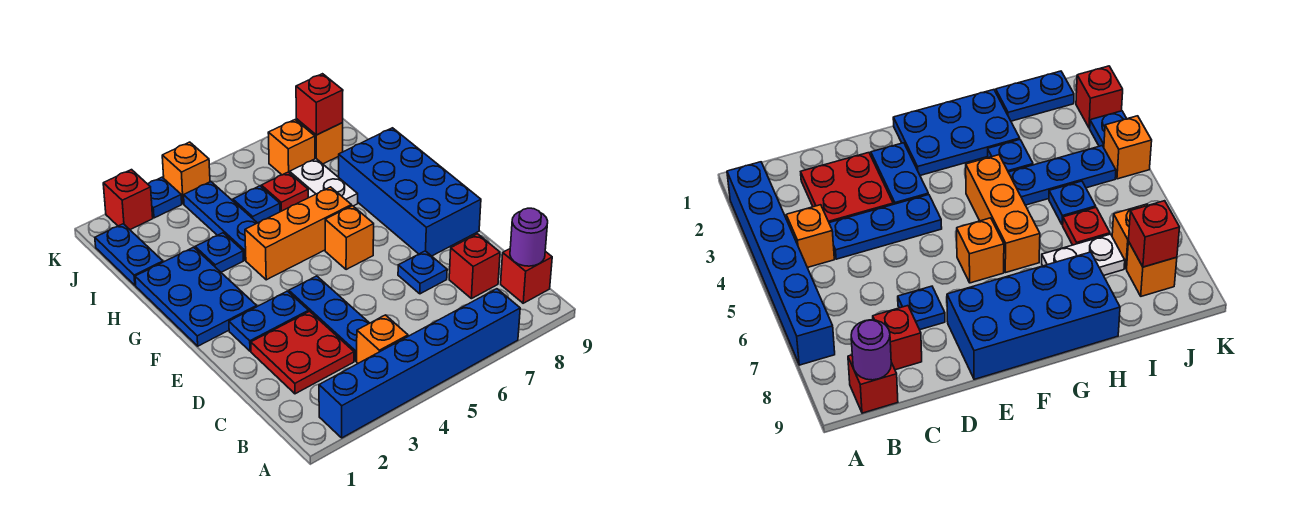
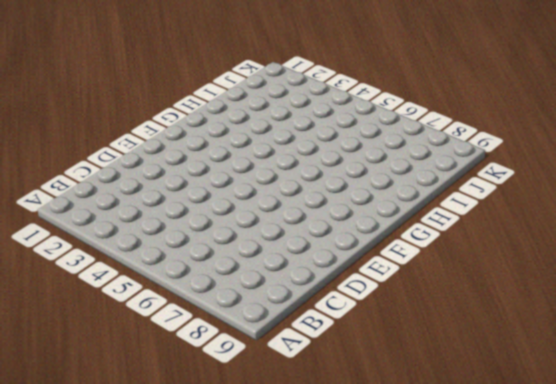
none -> blue brick A2:A7 level 1
none -> orange brick B4 level 1
none -> red brick B9 level 1

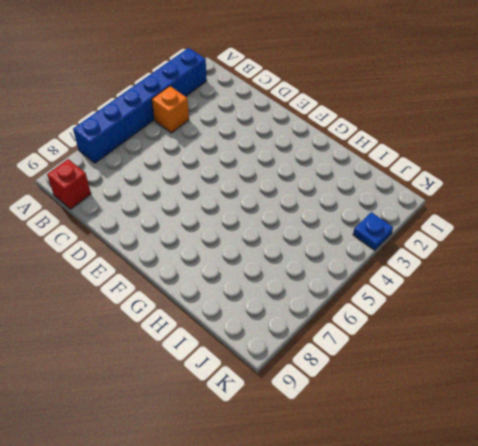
none -> red plate C2:D3 level 1
none -> blue plate C4:E4 level 1
none -> red brick C8 level 1

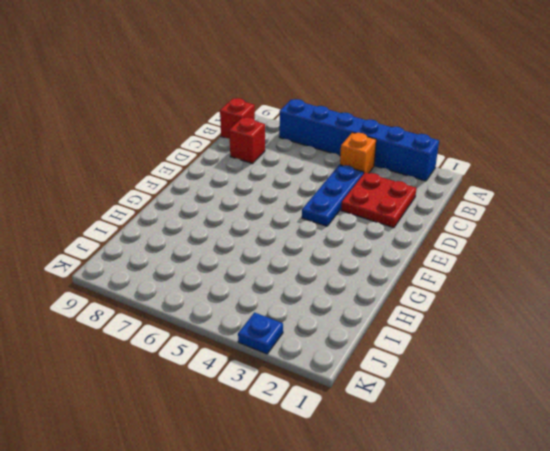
none -> blue plate D7 level 1
none -> blue plate E2:E3 level 1
none -> blue brick E8:H9 level 1

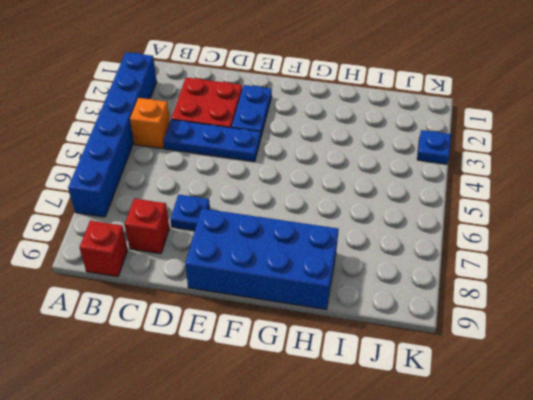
none -> blue plate F1:H2 level 1
none -> orange brick F6 level 1
none -> orange brick G4:G6 level 1

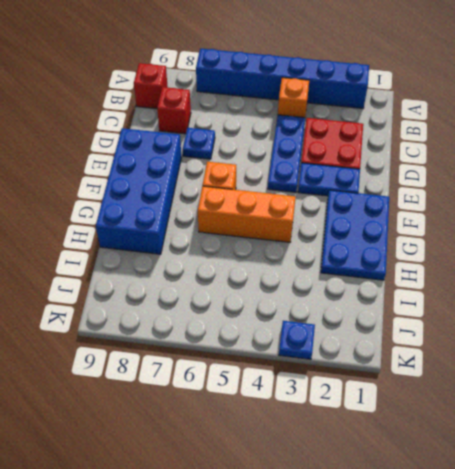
none -> blue plate H3 level 1
none -> blue plate H4:J4 level 1
none -> white plate H7:I7 level 1

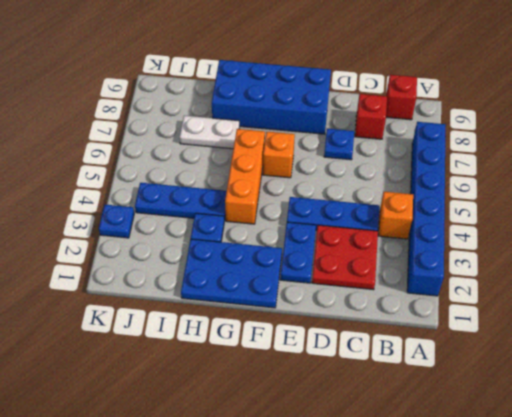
none -> blue plate I1:J1 level 1
none -> blue plate I5 level 1
none -> red plate I6 level 1

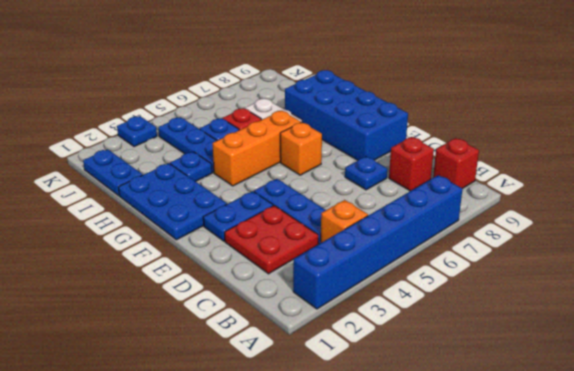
none -> orange brick J7 level 1
none -> orange brick J8 level 1
none -> red brick K2 level 1

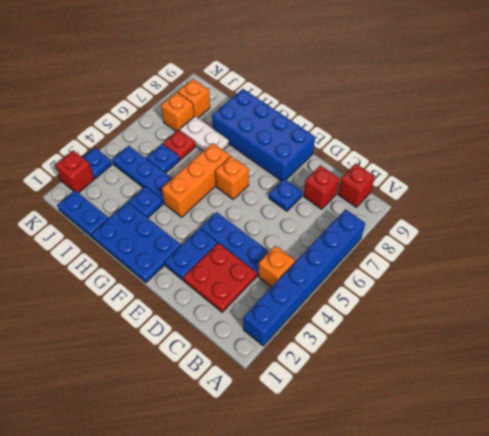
none -> orange brick K4 level 1
none -> purple round brick B9 level 2
none -> red brick J8 level 2

